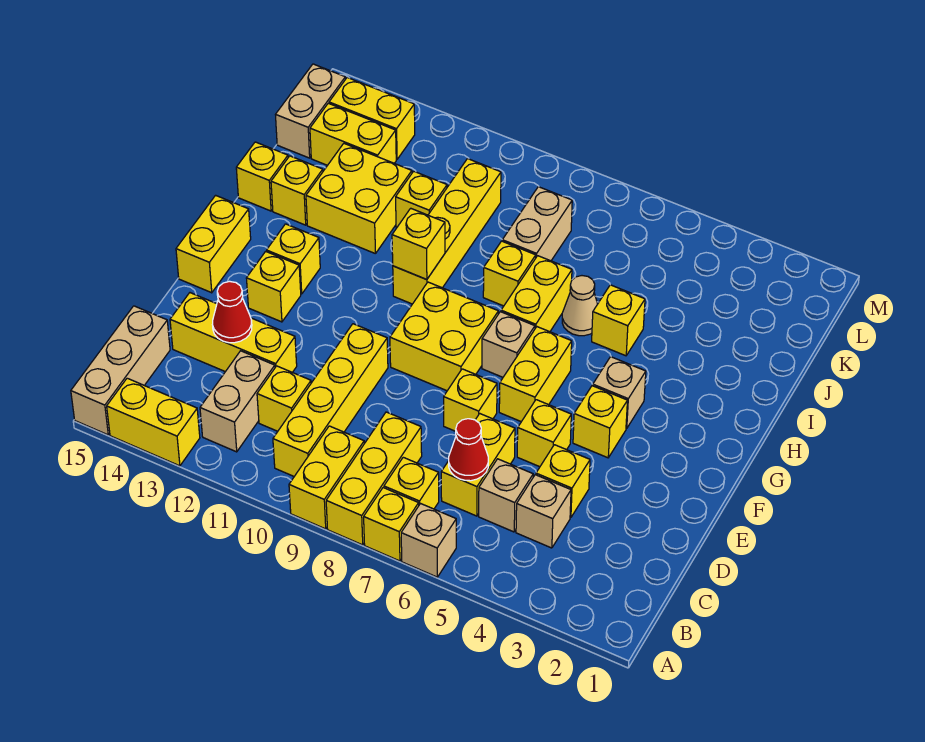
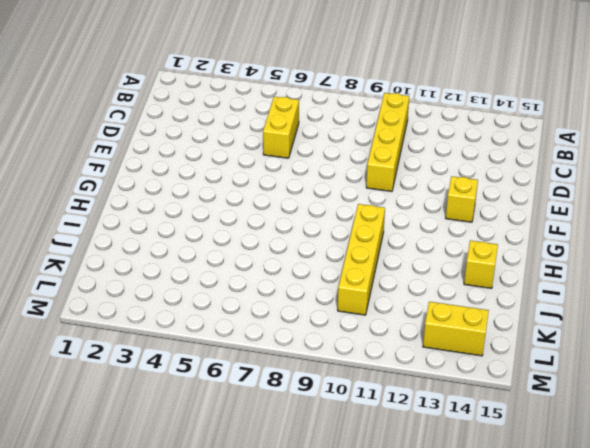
none -> tan brick A6 level 1
none -> yellow brick A7 level 1
none -> yellow brick A8:C8 level 1
none -> yellow brick A9:B9 level 1

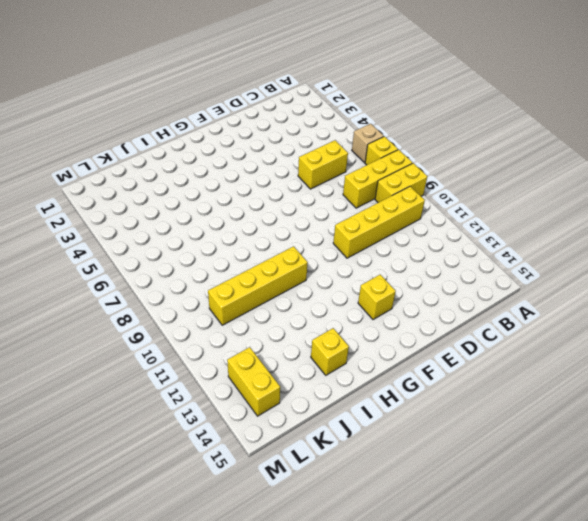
none -> yellow brick A13:A14 level 1
none -> tan brick A15:C15 level 1
none -> yellow brick B7 level 1
none -> tan brick B12:C12 level 1

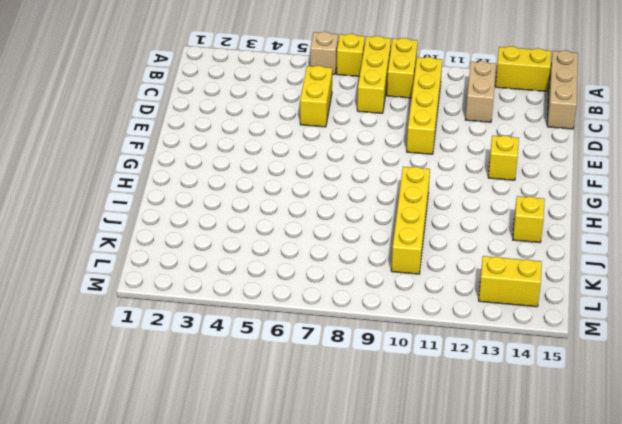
none -> yellow brick B7 level 1
none -> tan brick C4 level 1
none -> tan brick C5 level 1
none -> yellow brick C11 level 1

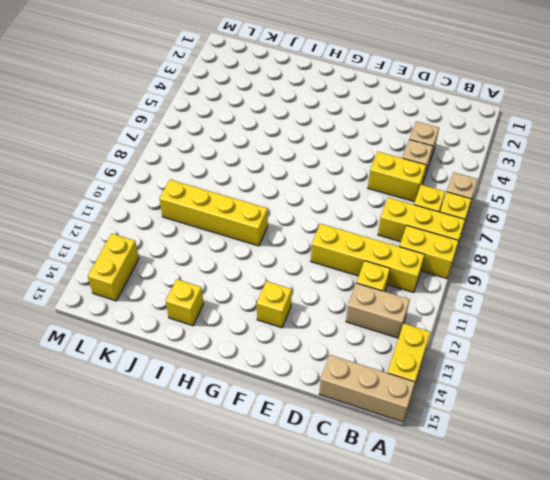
none -> yellow brick D4 level 1
none -> yellow brick D12:D14 level 1
none -> yellow brick E5 level 1
none -> yellow brick E7 level 1

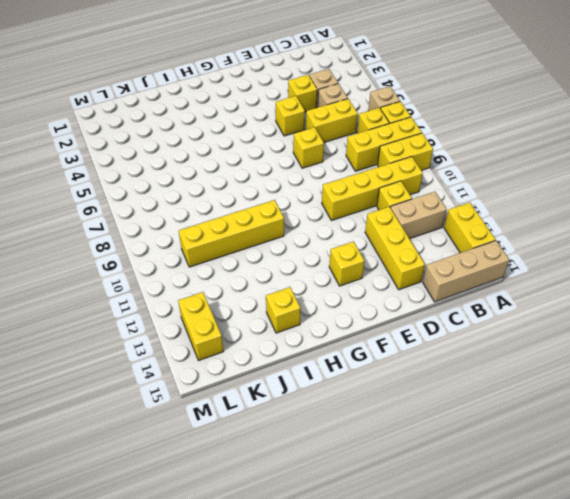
none -> yellow brick F4 level 1
none -> yellow brick F6:G6 level 1
none -> yellow brick F8:G9 level 1
none -> yellow brick F15:G15 level 1

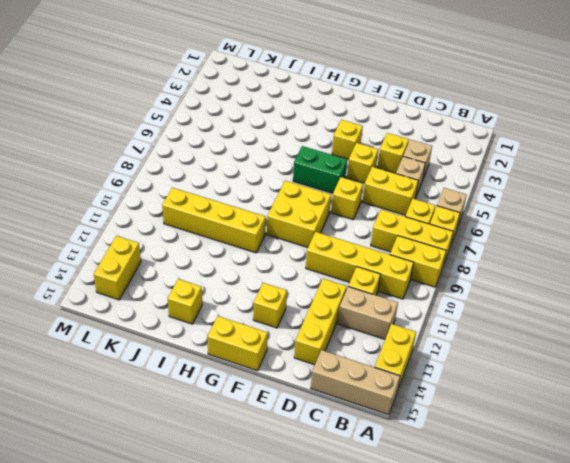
green brick F6:G6 level 1 -> yellow brick F6:G6 level 1
none -> tan brick G4 level 1
none -> tan brick G7 level 1
none -> yellow brick G13 level 1
none -> yellow brick H7:I7 level 1

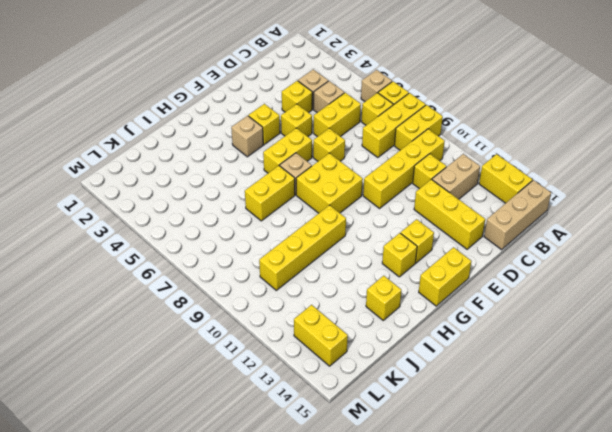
none -> yellow brick I5 level 1
none -> tan cone I6 level 1
none -> yellow brick I8 level 1
none -> yellow brick I12:J13 level 1

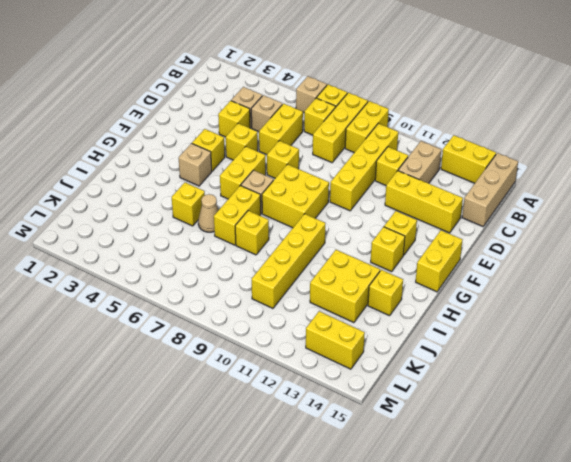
none -> yellow brick I15 level 1
none -> tan brick J8:K8 level 1
none -> yellow brick J11 level 1
none -> yellow brick K13:K14 level 1

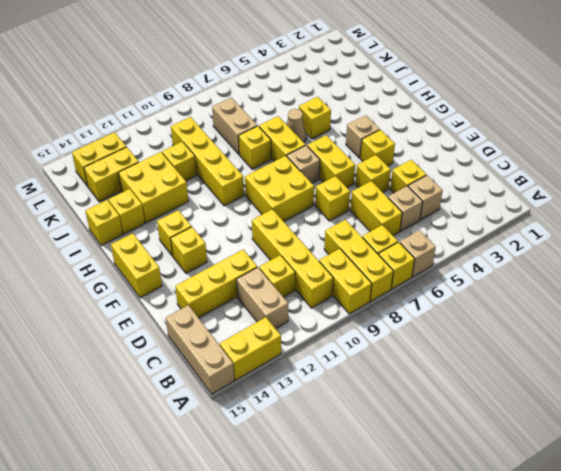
none -> tan brick K15:L15 level 1
none -> red cone C6 level 2
none -> red cone D13 level 2
none -> yellow brick H10 level 2

